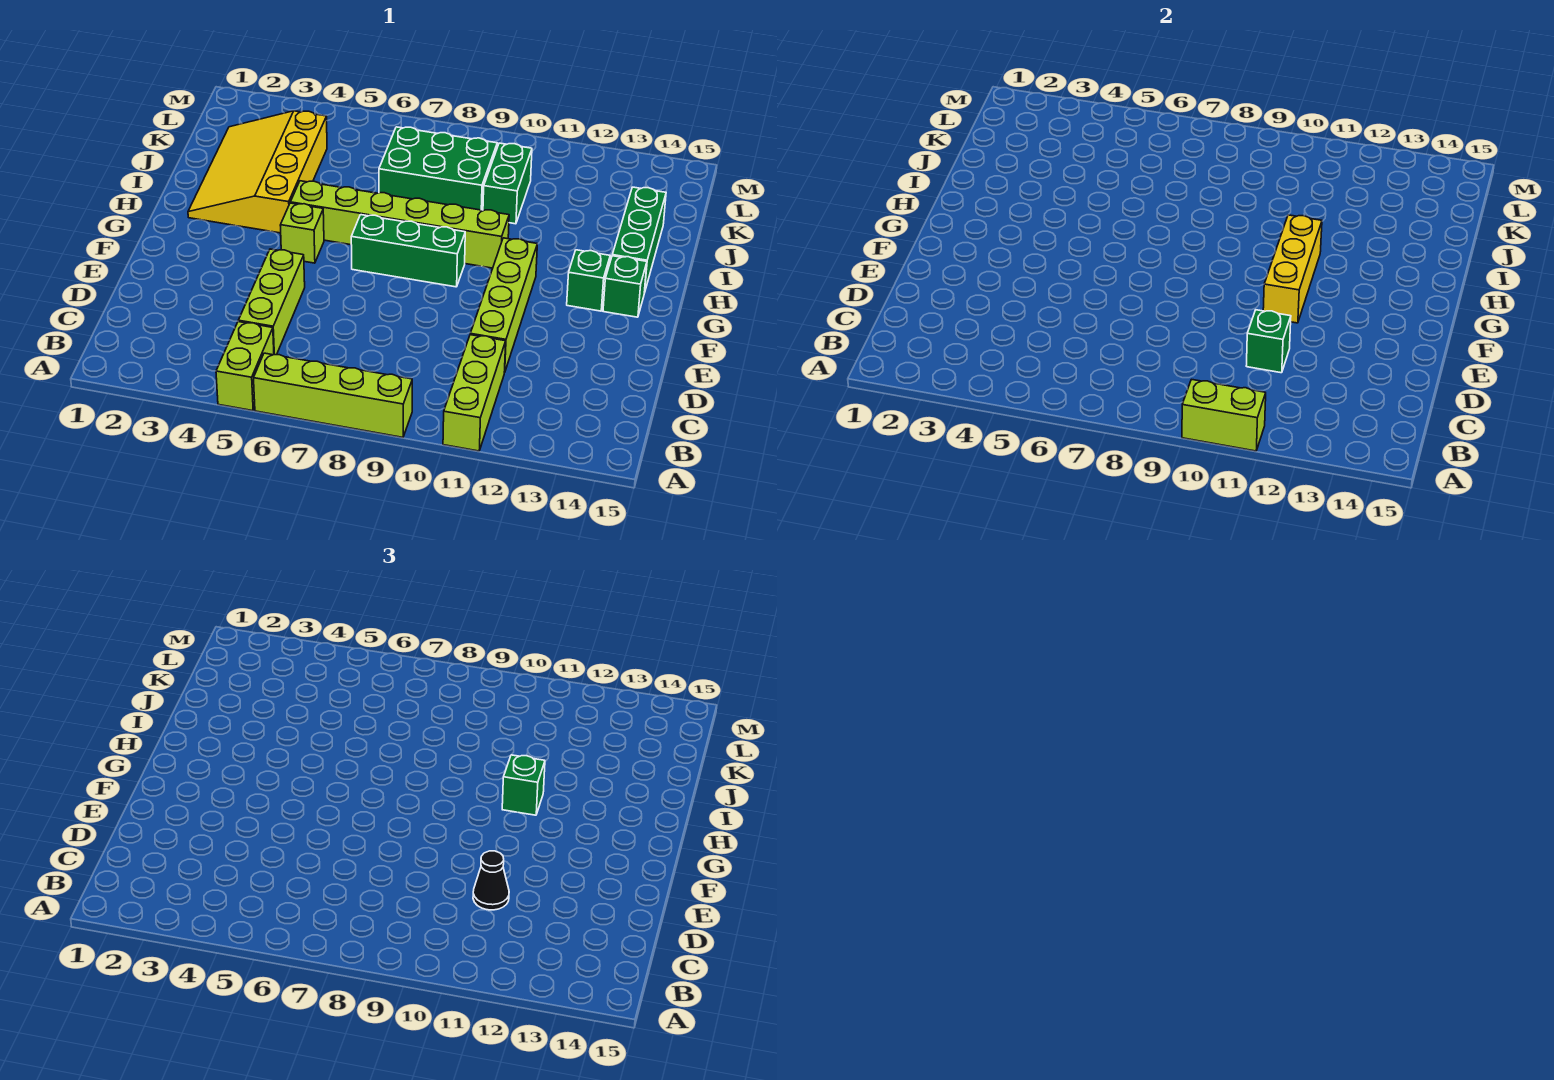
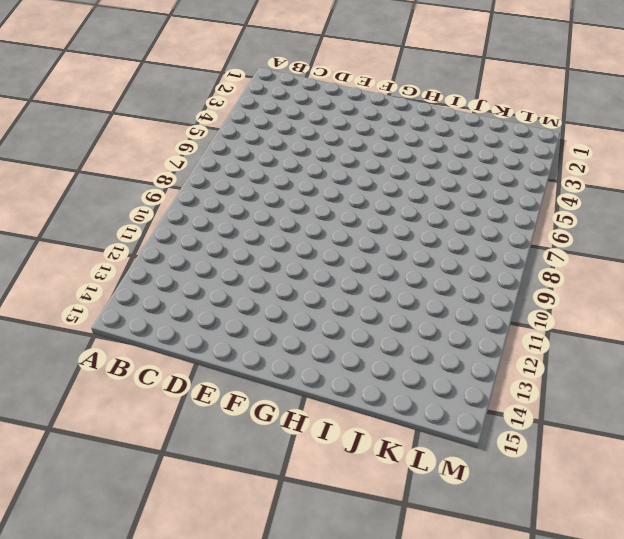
none -> lime brick A5:B5 level 1
none -> lime brick A6:A9 level 1
none -> lime brick A11:C11 level 1

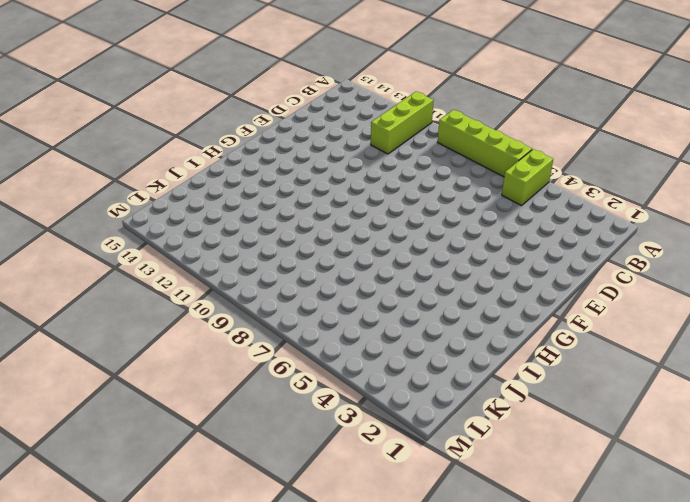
none -> lime brick C5:E5 level 1
none -> lime brick D11:G11 level 1
none -> lime brick G5 level 1

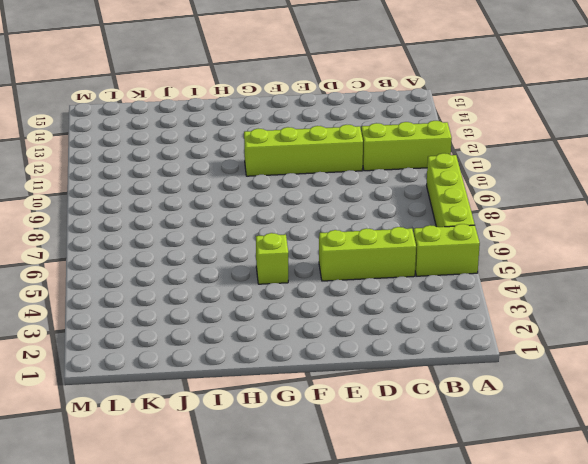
none -> green brick G7:G9 level 1
none -> green brick G13 level 1
none -> green brick G14 level 1

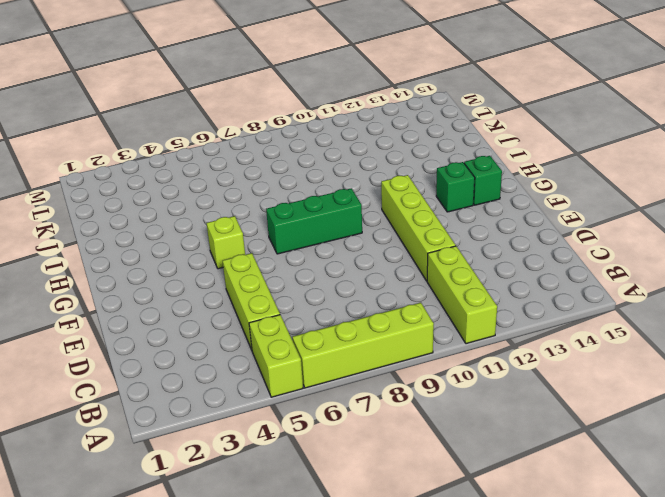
none -> yellow slope H2:K4 level 1 top 4
none -> lime brick H5:H10 level 1
none -> green brick H14:J14 level 1

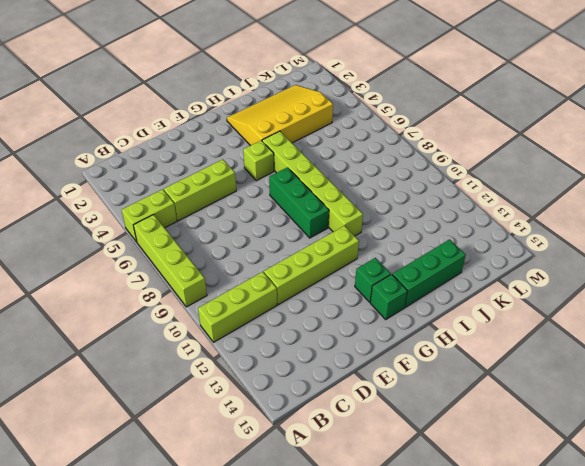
none -> green brick J7:K9 level 1
none -> green brick J10:K10 level 1
none -> lime brick A10:A11 level 2

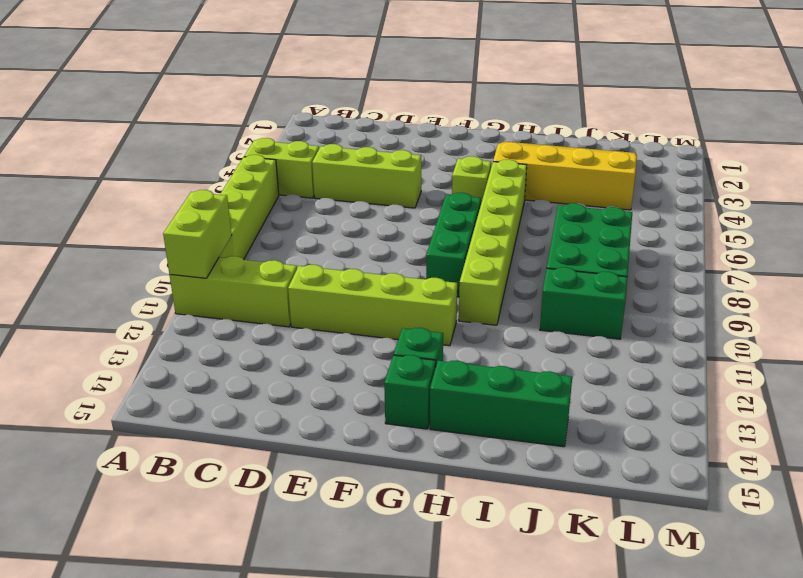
none -> green brick D11 level 2
none -> yellow brick F11:H11 level 2
none -> black cone D11 level 3

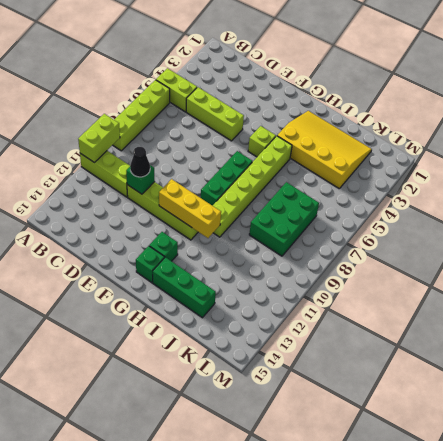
none -> green brick J10:K10 level 1
none -> green brick H11 level 3

